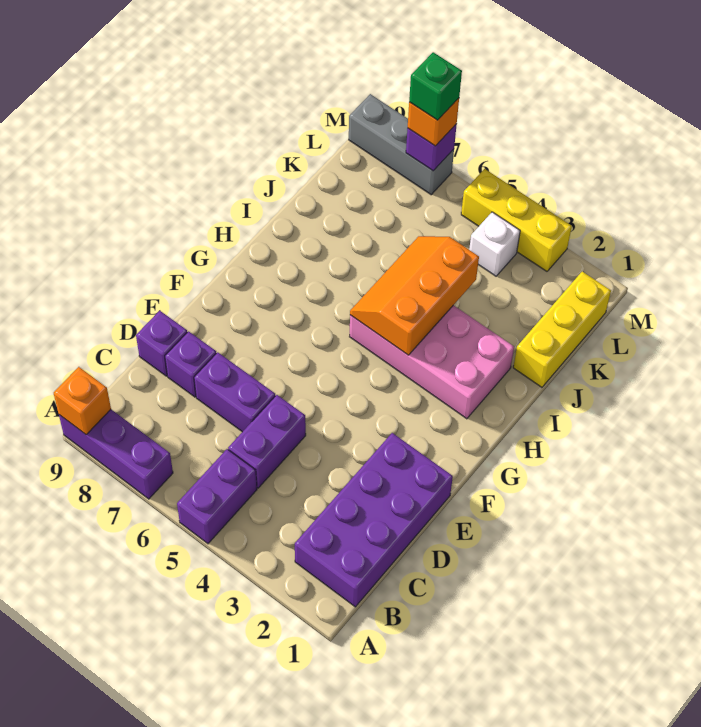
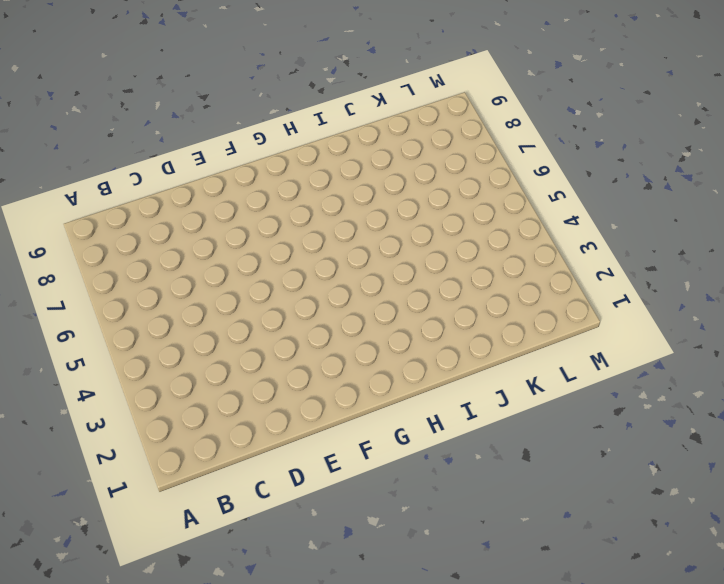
none -> purple brick A5:B5 level 1
none -> purple brick A7:A9 level 1
none -> purple brick B1:E2 level 1

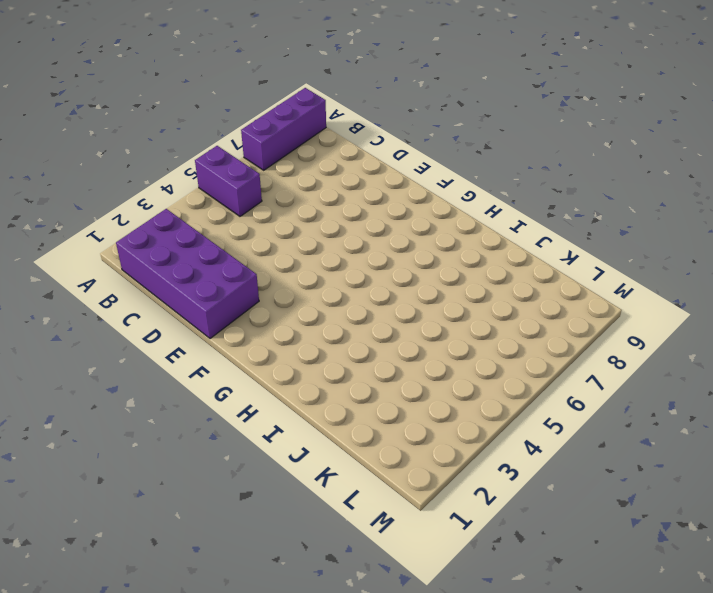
none -> purple brick C5:D5 level 1
none -> purple brick D6:D7 level 1
none -> purple brick D8 level 1

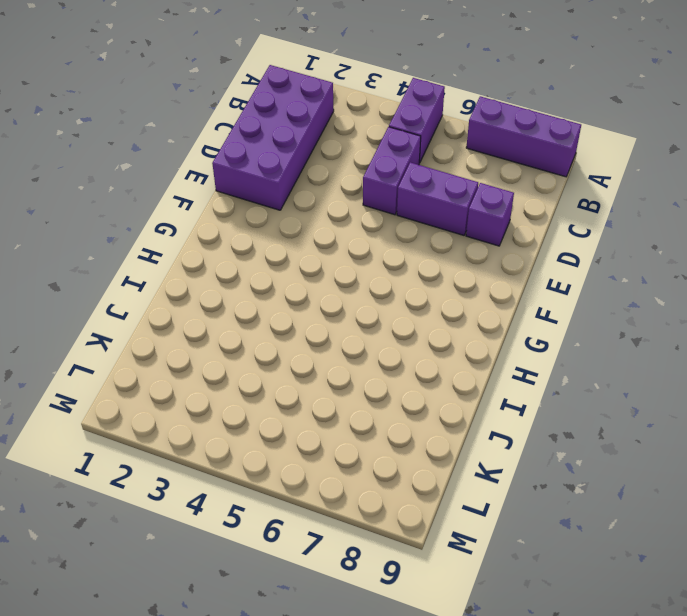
none -> purple brick D9 level 1
none -> pink brick H2:I5 level 1
none -> yellow brick J1:L1 level 1

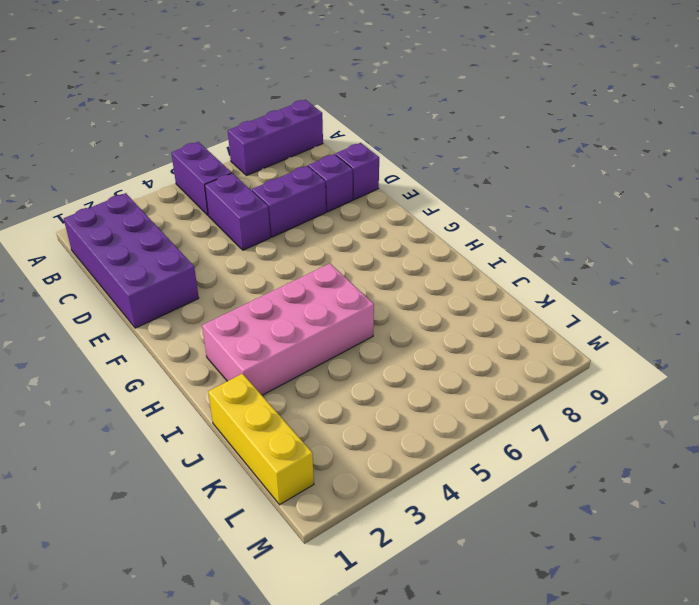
none -> white brick L4 level 1
none -> yellow brick M3:M5 level 1
none -> grey brick M7:M9 level 1

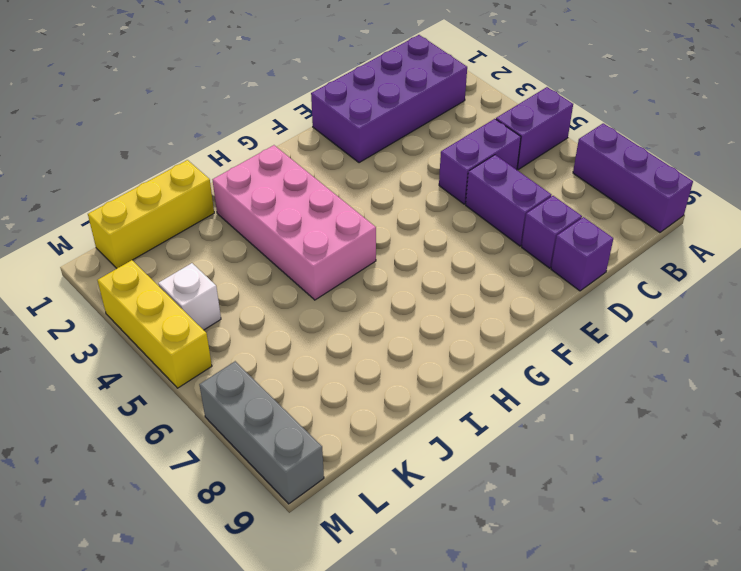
none -> orange brick A9 level 2
none -> orange slope H4:J5 level 2 top 4
none -> purple brick M7 level 2

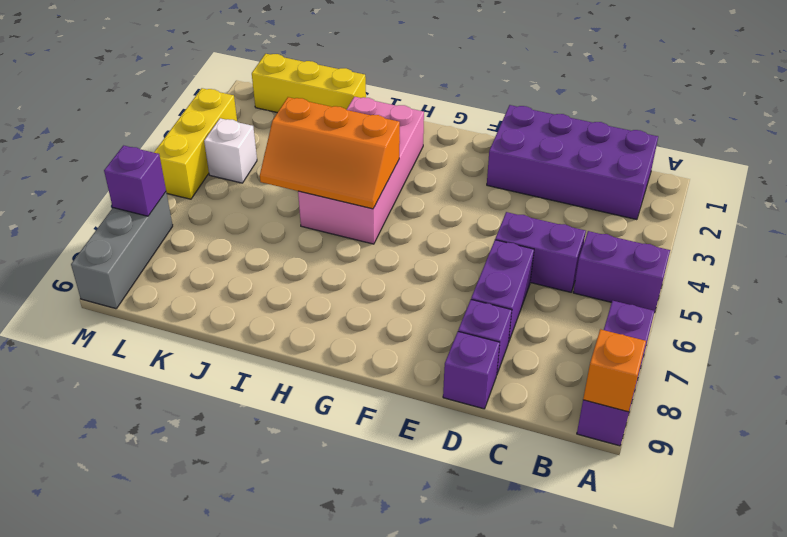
none -> orange brick M7 level 3
none -> green brick M7 level 4

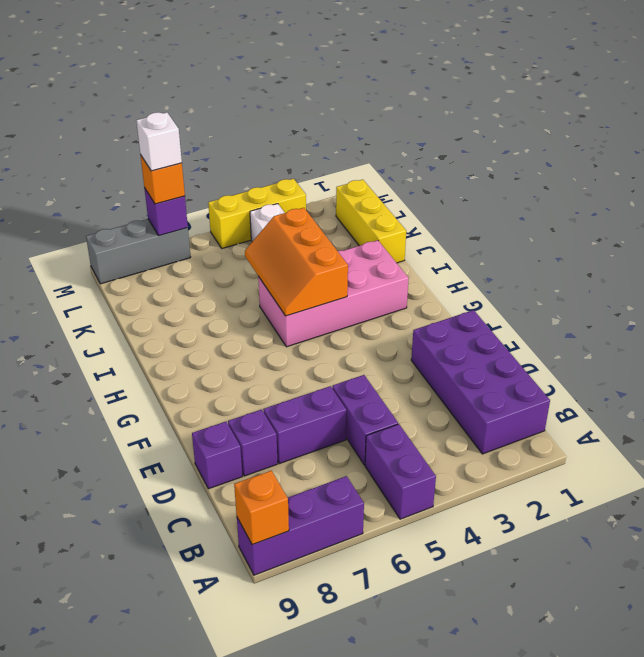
white brick M7 level 4 -> green brick M7 level 4

